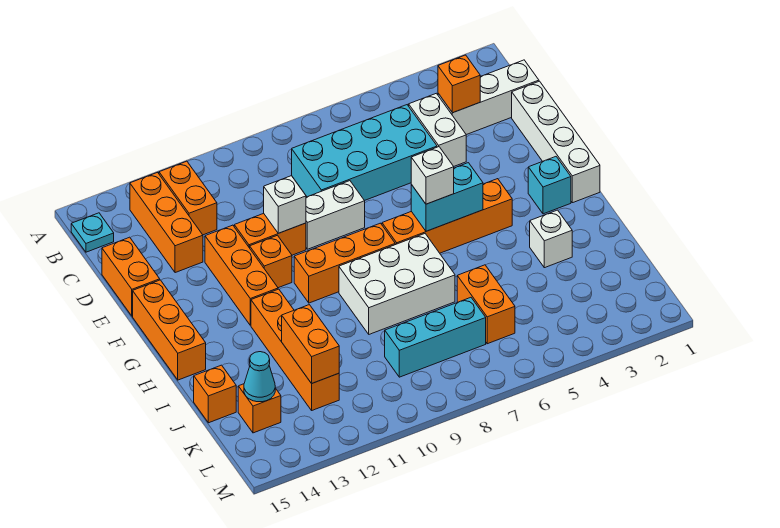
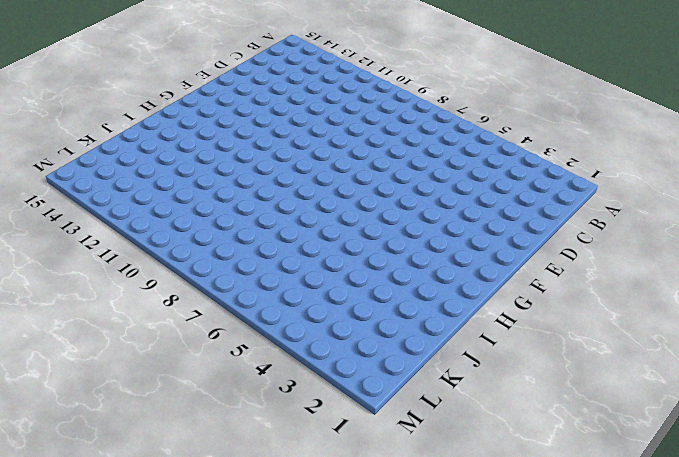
none -> orange brick B12:C12 level 1
none -> orange brick B13:D13 level 1
none -> cyan plate B15 level 1

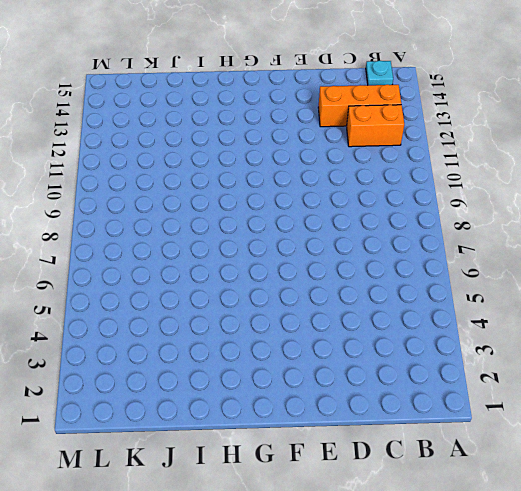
none -> white brick C1:C3 level 1
none -> white brick C4:D4 level 1
none -> cyan brick C5:D8 level 1

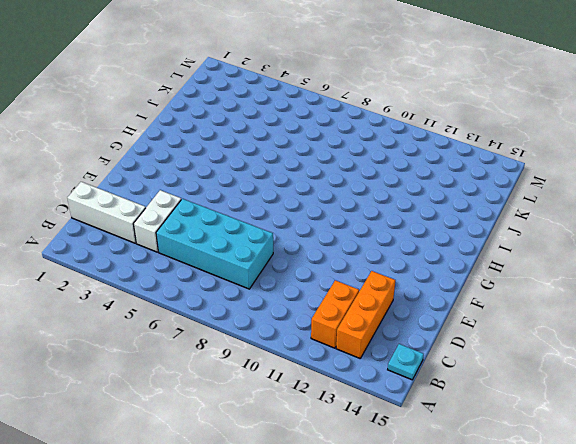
none -> white brick D1:G1 level 1
none -> orange brick D15:E15 level 1
none -> white brick E8:E9 level 1

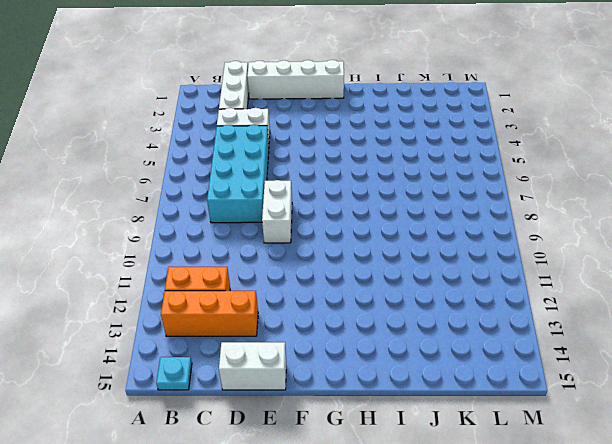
white brick D15:E15 level 1 -> orange brick D15:E15 level 1
none -> orange brick E10:E11 level 1
none -> orange brick E12:G12 level 1
none -> orange brick F11 level 1

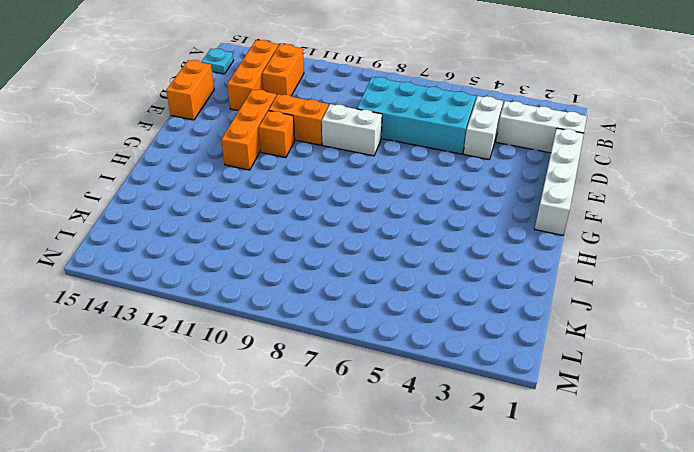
none -> orange brick F15:H15 level 1
none -> cyan brick G2 level 1
none -> orange brick G4:G7 level 1

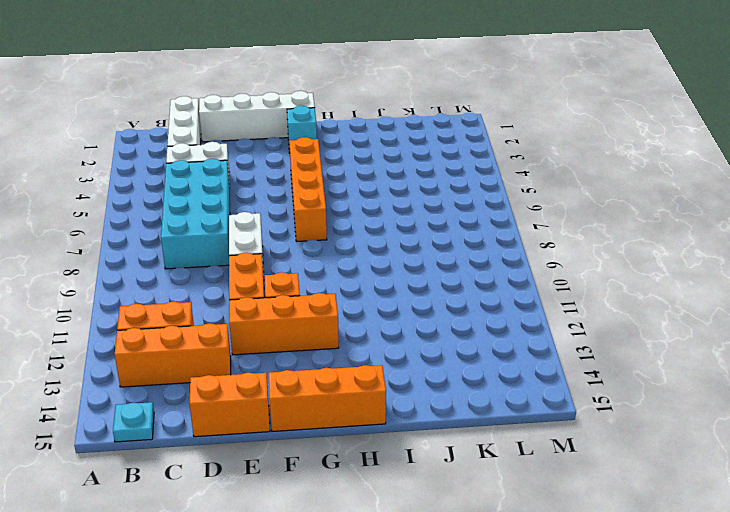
none -> orange brick G8:G10 level 1
none -> white brick H7:I9 level 1
none -> orange brick H12:K12 level 1

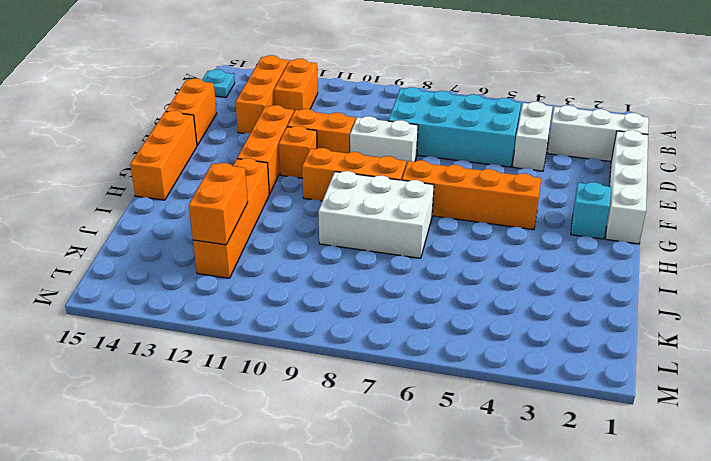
none -> white brick I3 level 1
none -> orange brick J6:K6 level 1
none -> orange brick J15 level 1

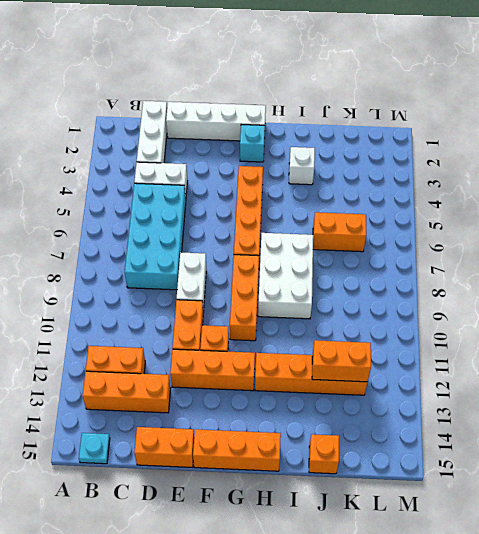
none -> cyan brick K7:K9 level 1
none -> orange brick K14 level 1
none -> orange brick C3 level 2

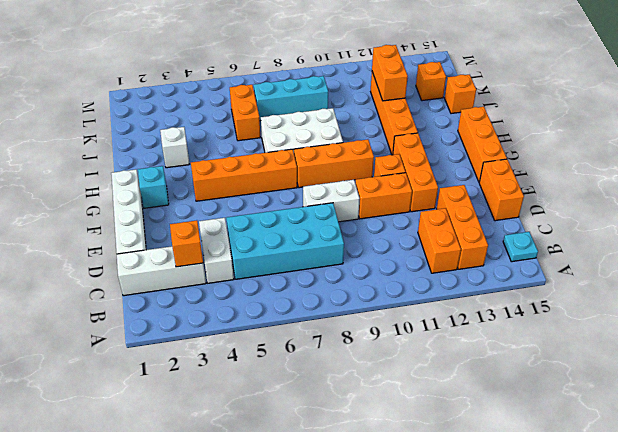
none -> white brick E10 level 2
none -> cyan brick G5:G6 level 2
none -> cyan cone K14 level 2

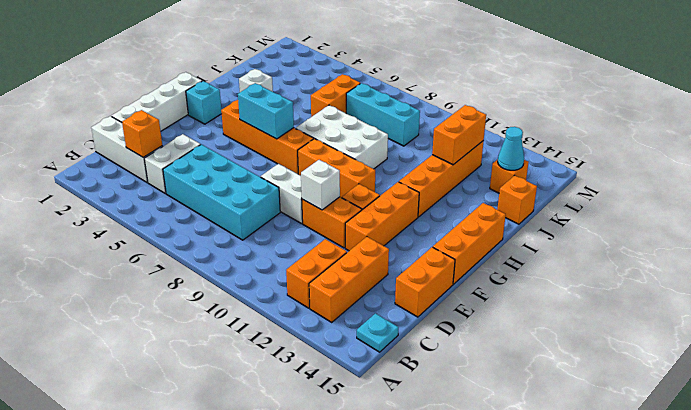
none -> white brick G6 level 3

